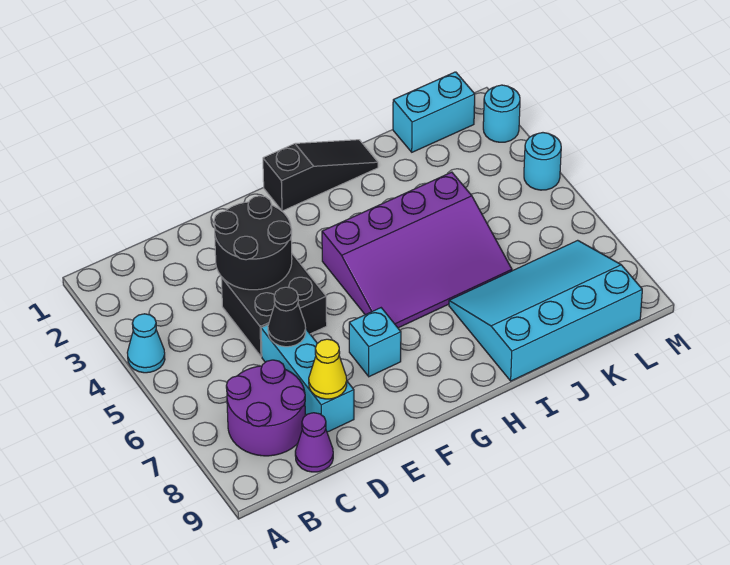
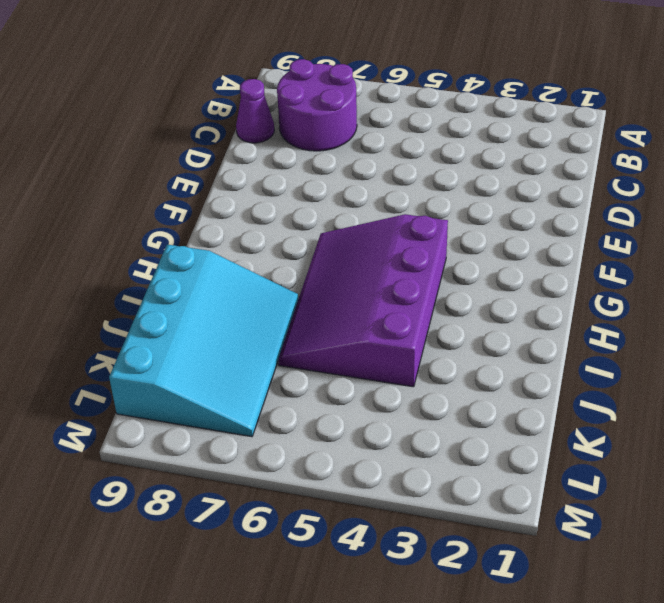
none -> cyan cone A4 level 1
none -> black brick D4:E5 level 1
none -> cyan brick D6:D8 level 1

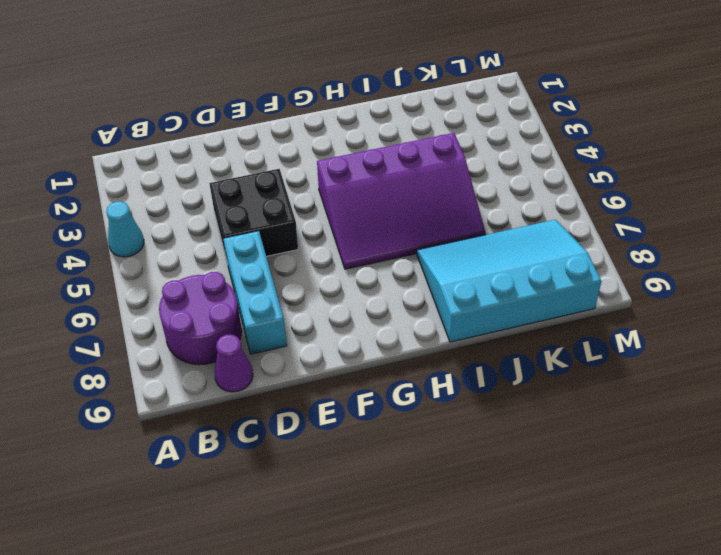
none -> cyan brick F7 level 1
none -> black slope G1:I1 level 1 top G
none -> cyan brick K1:L1 level 1

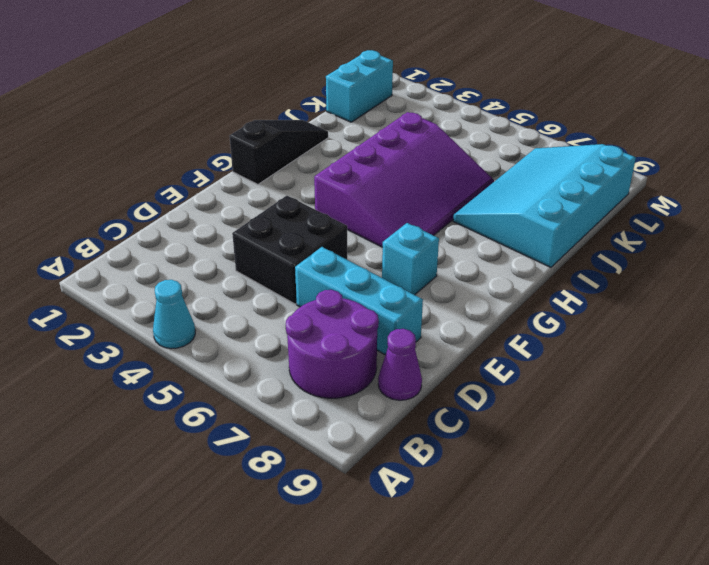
none -> cyan round brick M2 level 1
none -> cyan round brick M4 level 1
none -> black round brick D3:E4 level 2

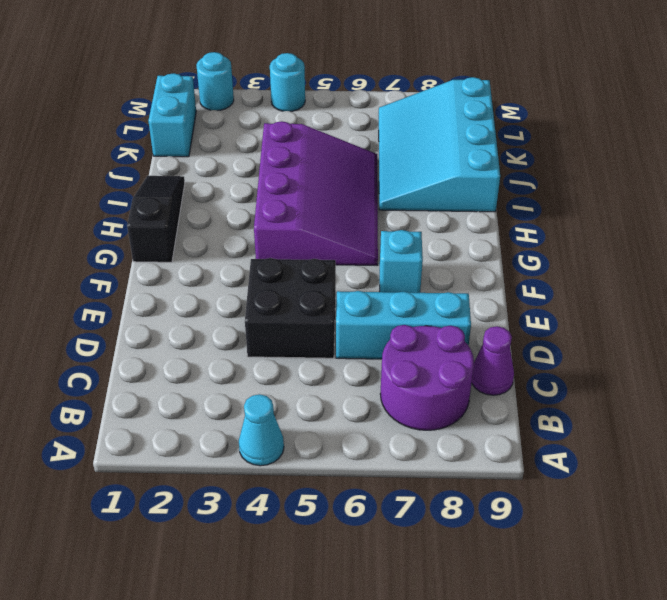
none -> black round brick D3:E4 level 2
none -> black cone D6 level 2
none -> yellow cone D8 level 2

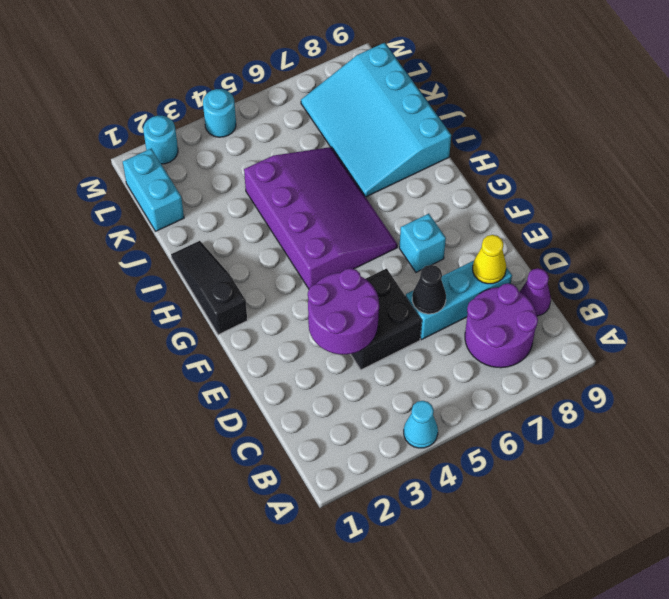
purple round brick D3:E4 level 2 -> black round brick D3:E4 level 2

